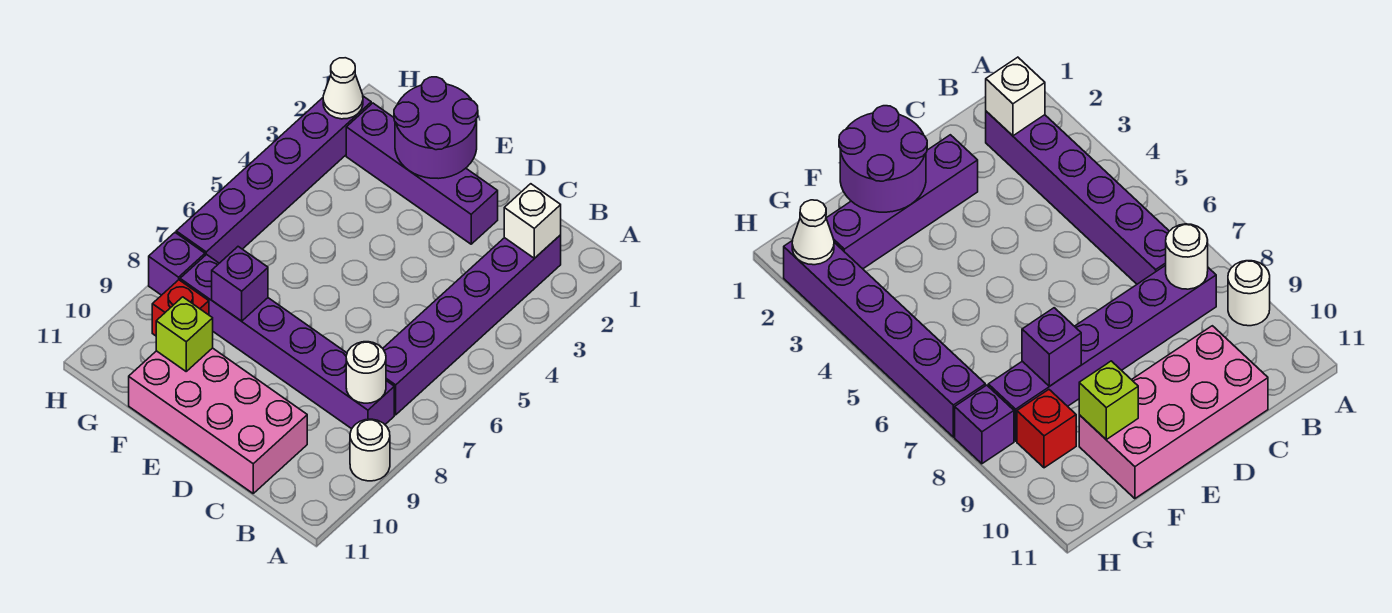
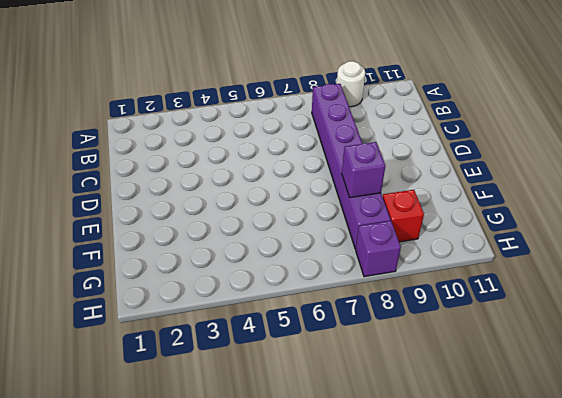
none -> purple brick B2:B7 level 1
none -> pink brick C10:F11 level 1
none -> purple brick D2:G2 level 1

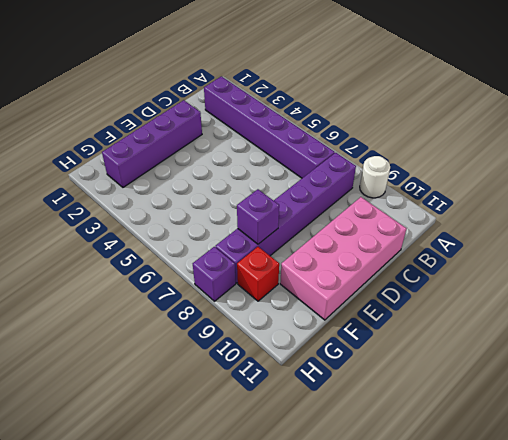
none -> purple brick H2:H7 level 1
none -> white brick B2 level 2
none -> white round brick B8 level 2

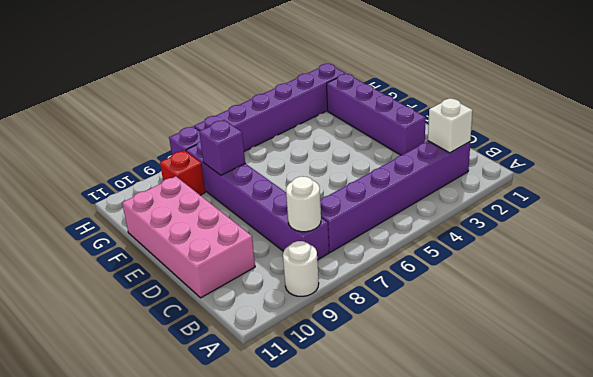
none -> purple round brick E1:F2 level 2
none -> lime brick F10 level 2
none -> white cone H2 level 2

